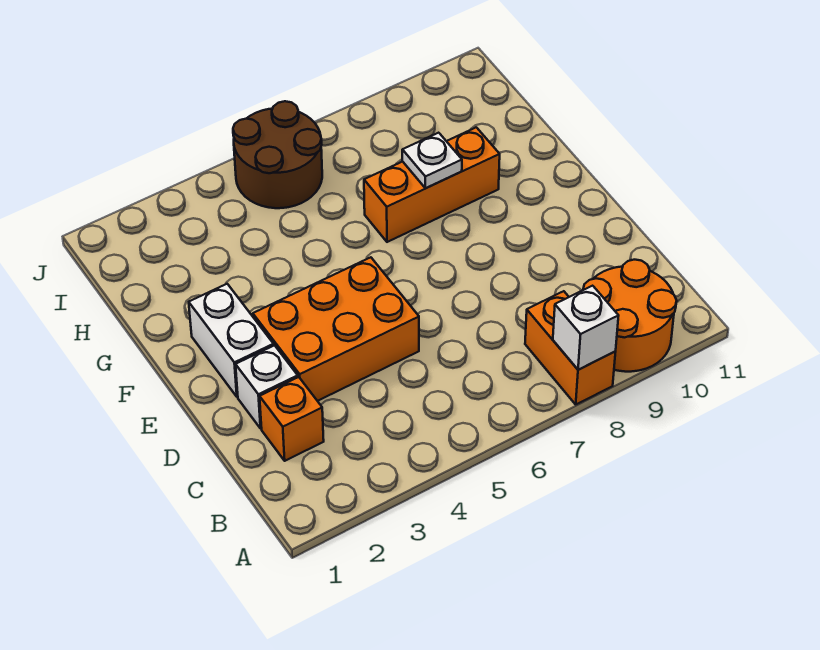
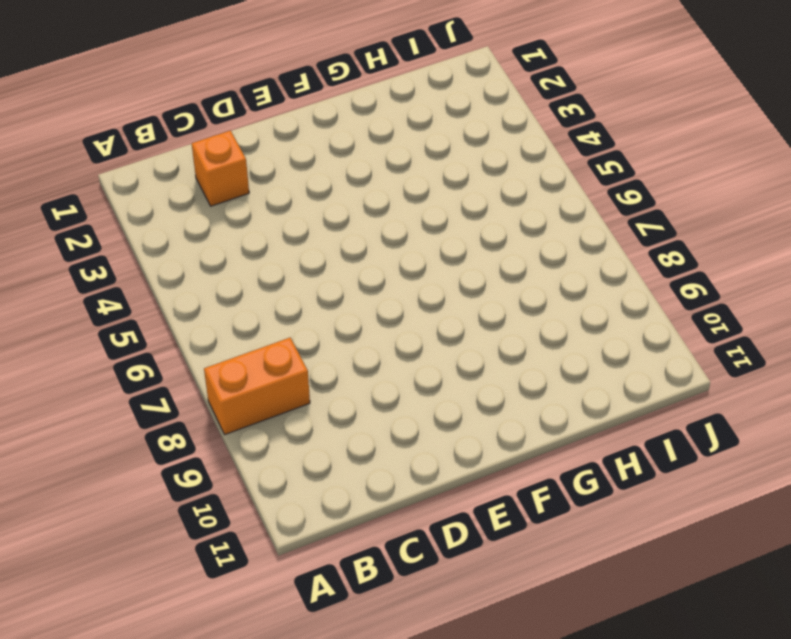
none -> orange round brick A9:B10 level 1
none -> white brick D2 level 1

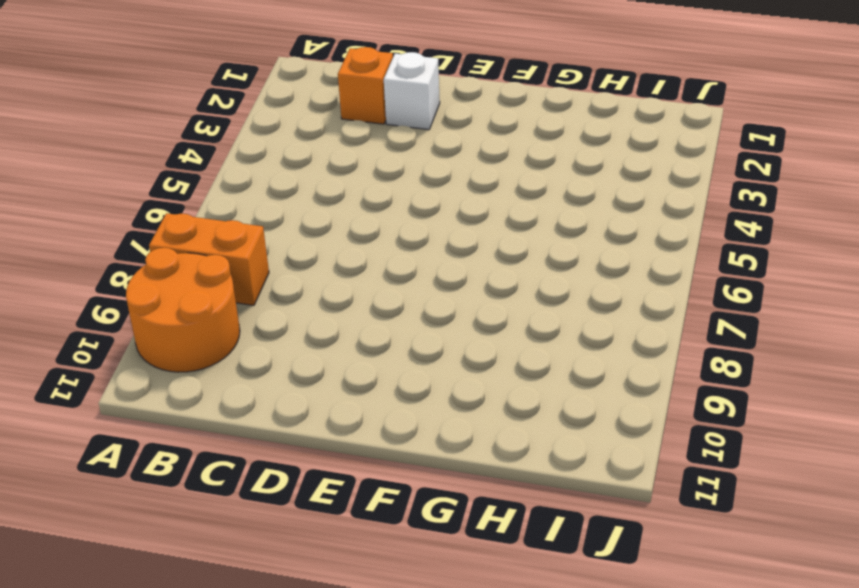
none -> orange brick D3:E5 level 1
none -> white brick E2:F2 level 1

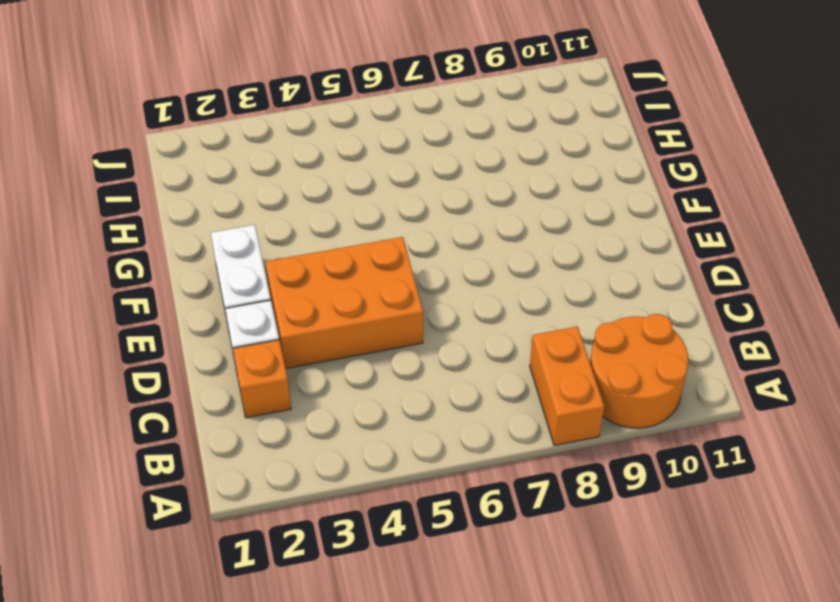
none -> orange brick G7:G9 level 1
none -> brown round brick I5:J6 level 1

